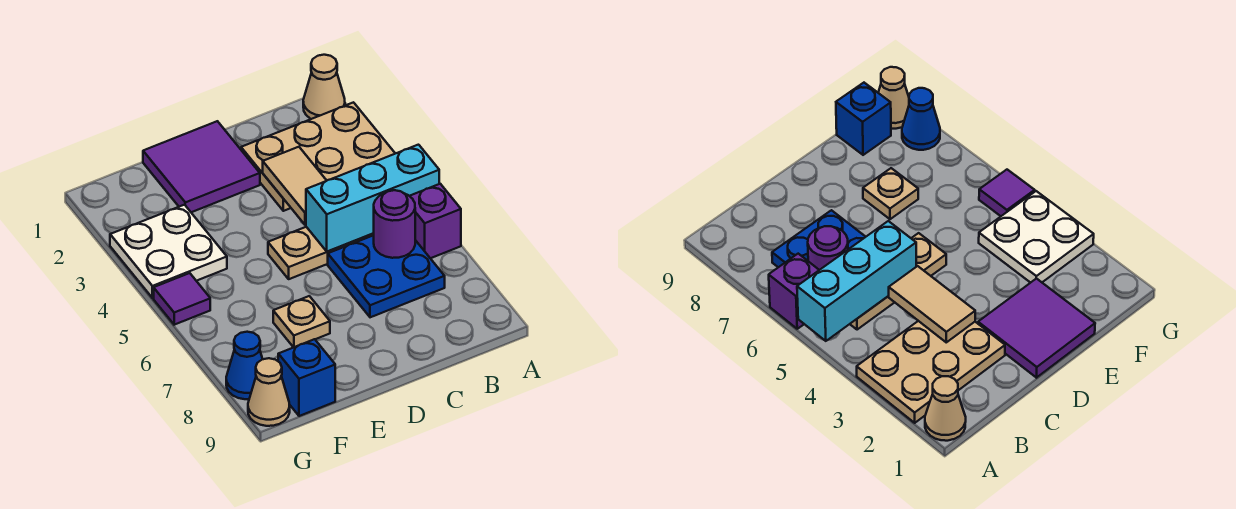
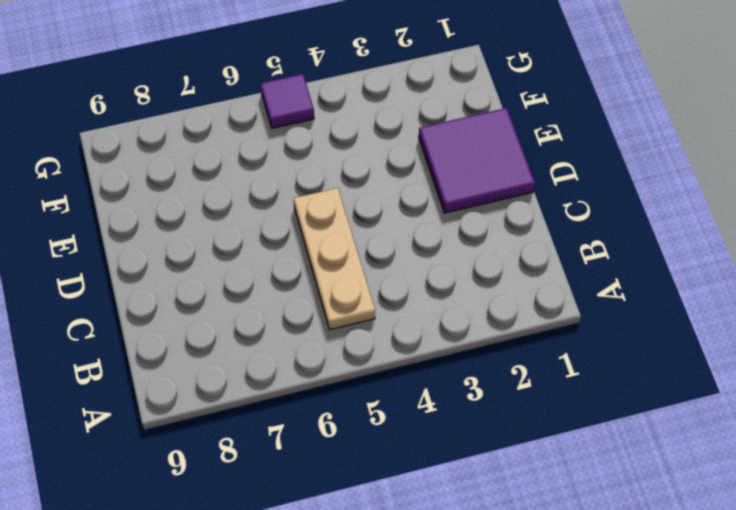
none -> tan cone A1 level 1
none -> tan plate A2:C3 level 1
none -> purple brick A6 level 1

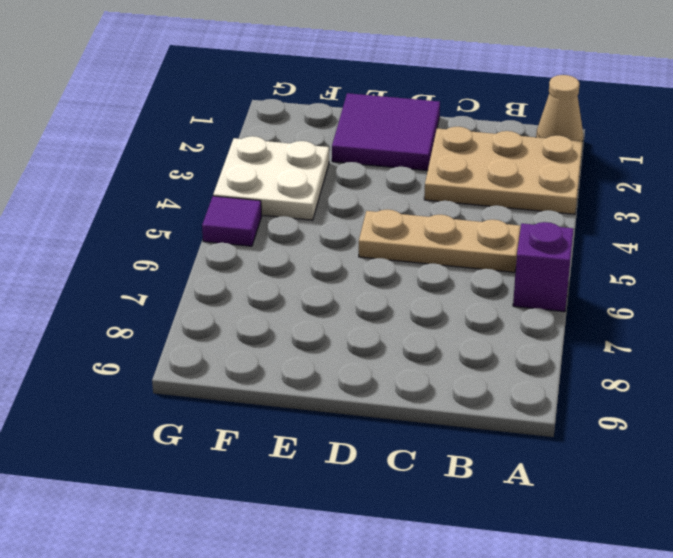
none -> blue plate B6:C7 level 1
none -> tan plate E7 level 1
none -> blue brick F9 level 1

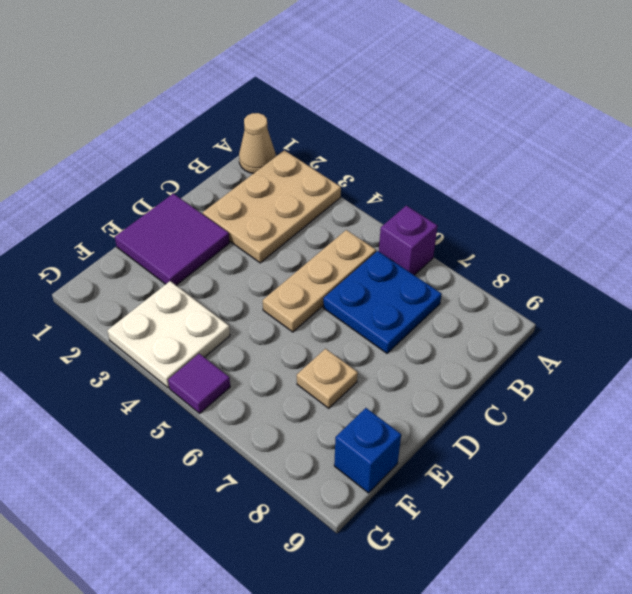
none -> blue cone G8 level 1
none -> tan cone G9 level 1
none -> cyan brick A5:C5 level 2

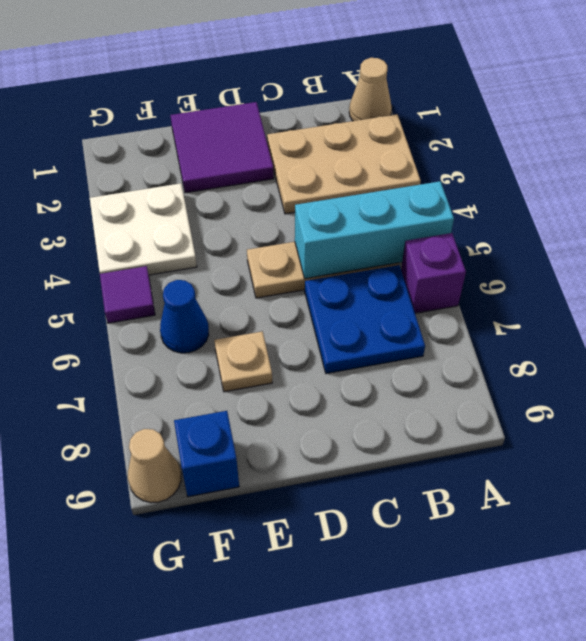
blue cone F6 level 1 -> blue cone G8 level 1
none -> purple round brick B6 level 2
none -> tan tile C3:C4 level 2

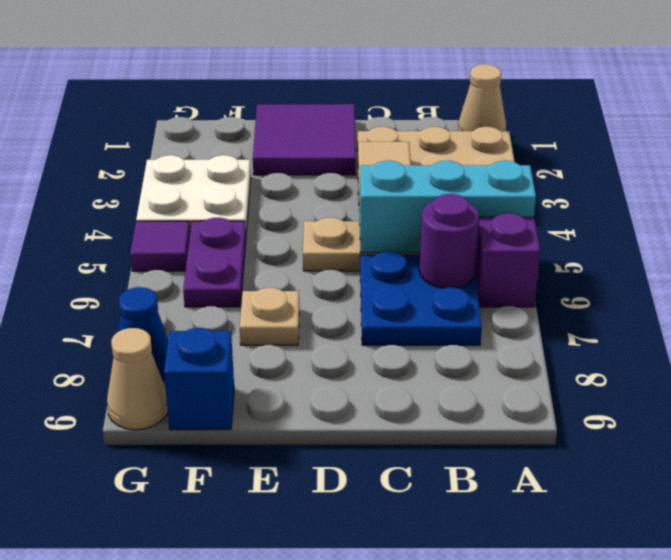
purple plate F5:F6 level 1 -> none

